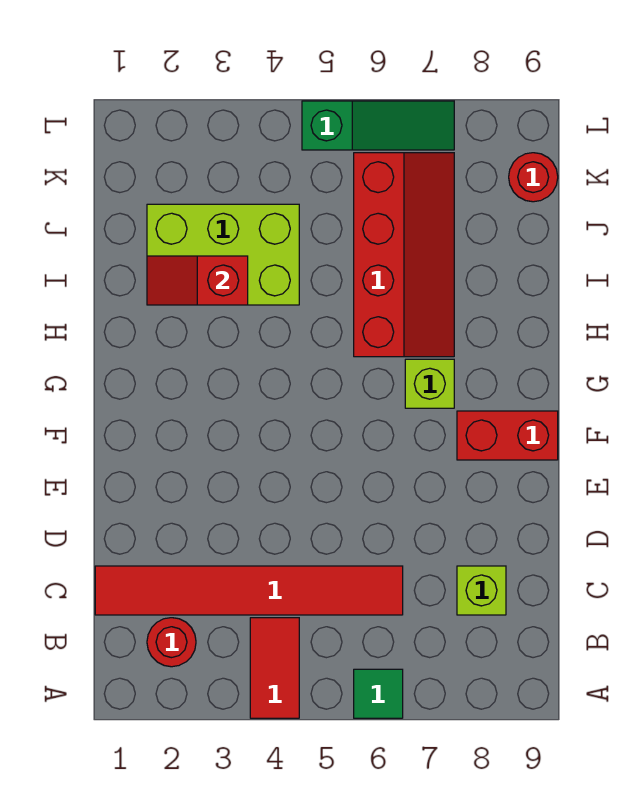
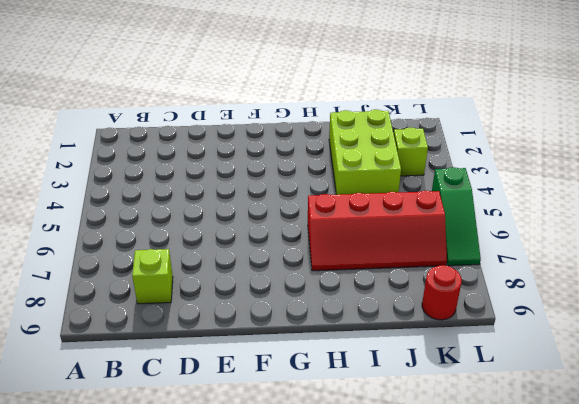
lime brick K3 level 1 -> lime brick G7 level 1
none -> red tile A4:B4 level 1
none -> green tile A6 level 1
none -> red round brick B2 level 1

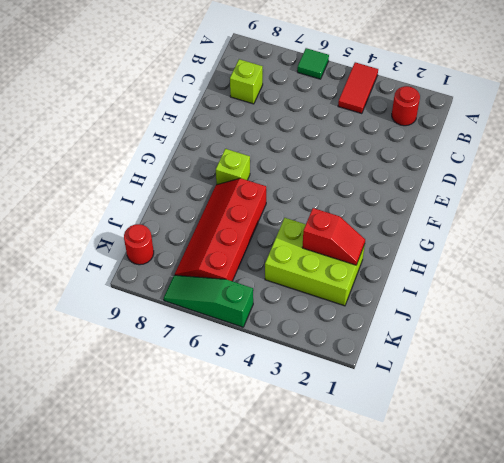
none -> red tile C1:C6 level 1
none -> red brick F8:F9 level 1

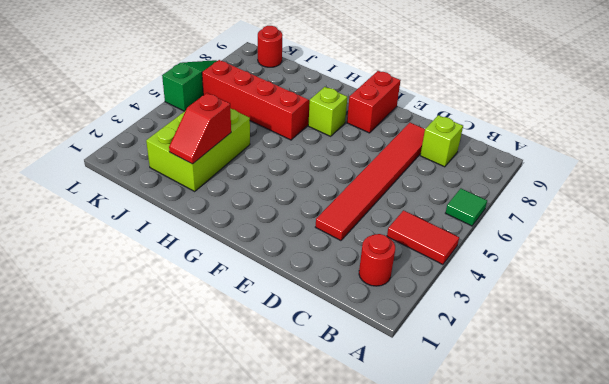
red tile D3:D8 level 1 -> red tile C1:C6 level 1

